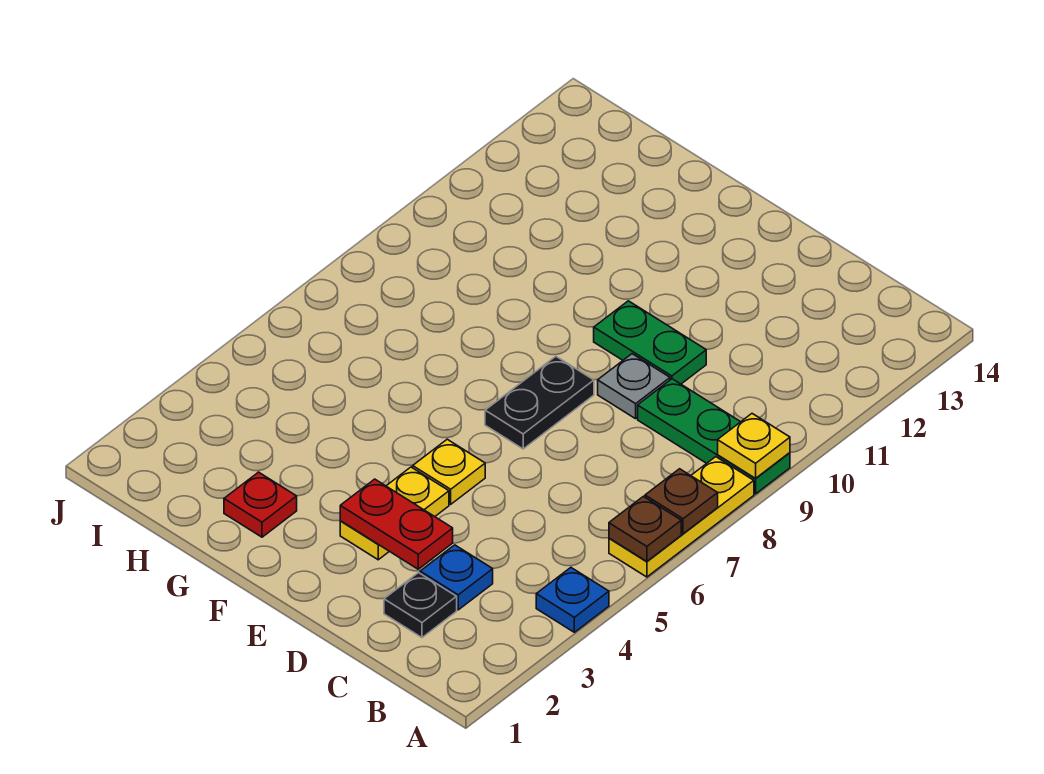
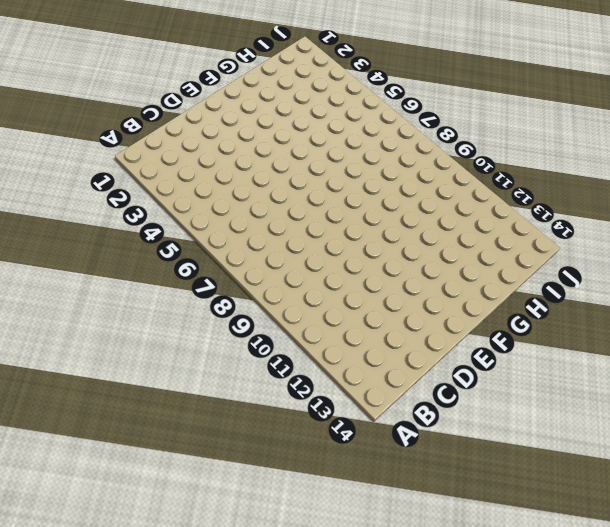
none -> blue plate A4 level 1
none -> yellow plate A6:A8 level 1
none -> green plate A9:C9 level 1

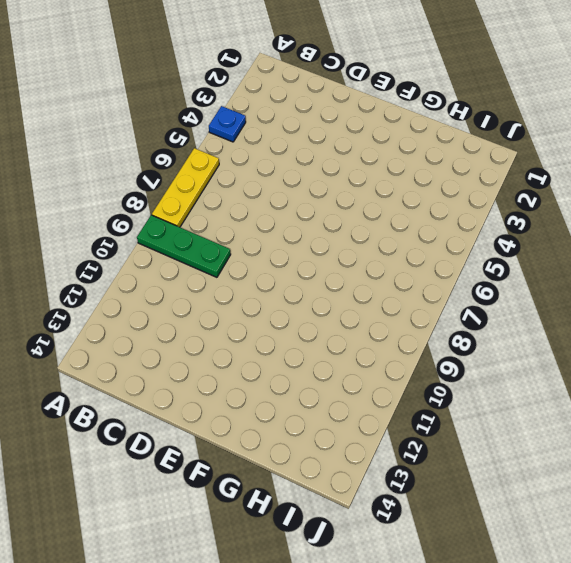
none -> black plate C2 level 1
none -> blue plate C3 level 1
none -> grey plate D9 level 1

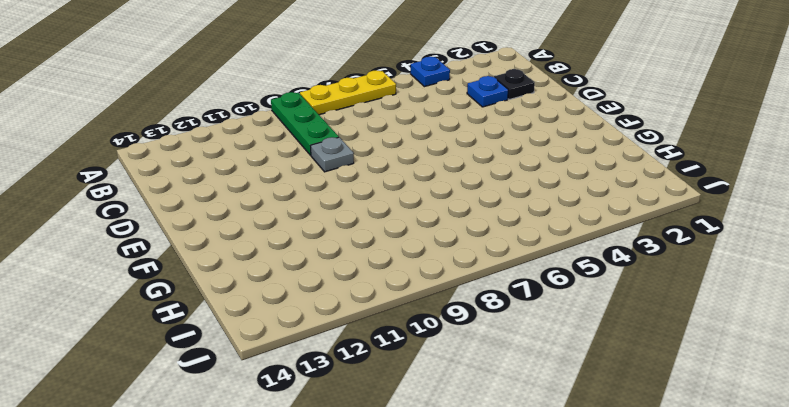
none -> green plate D10:E10 level 1
none -> yellow plate E3:E4 level 1
none -> yellow plate E5 level 1

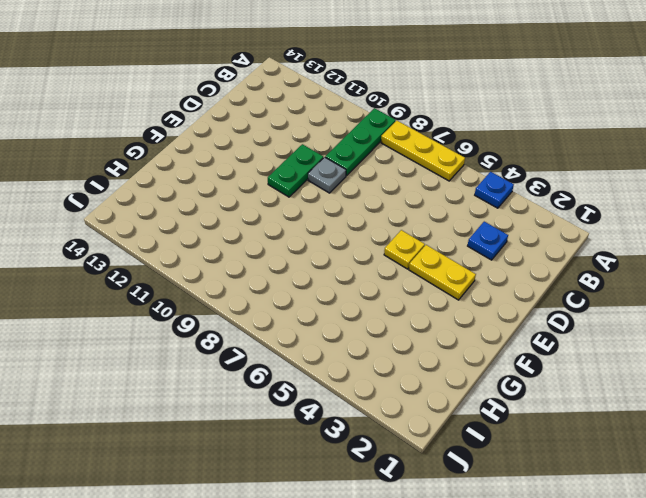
none -> black plate C2 level 1
none -> black plate E7:E8 level 1
none -> red plate G2 level 1

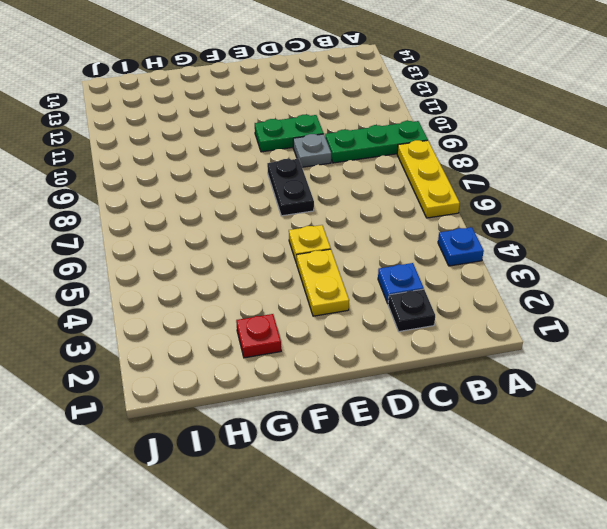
none -> brown plate A6 level 2
none -> brown plate A7 level 2
none -> yellow plate A9 level 2

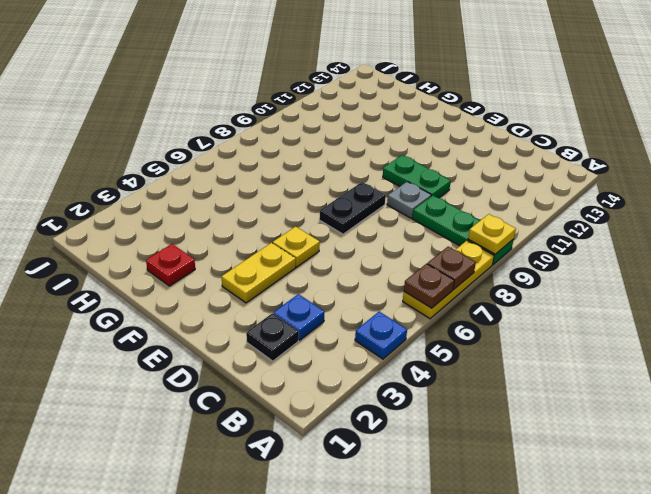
none -> red plate D3:E3 level 2

